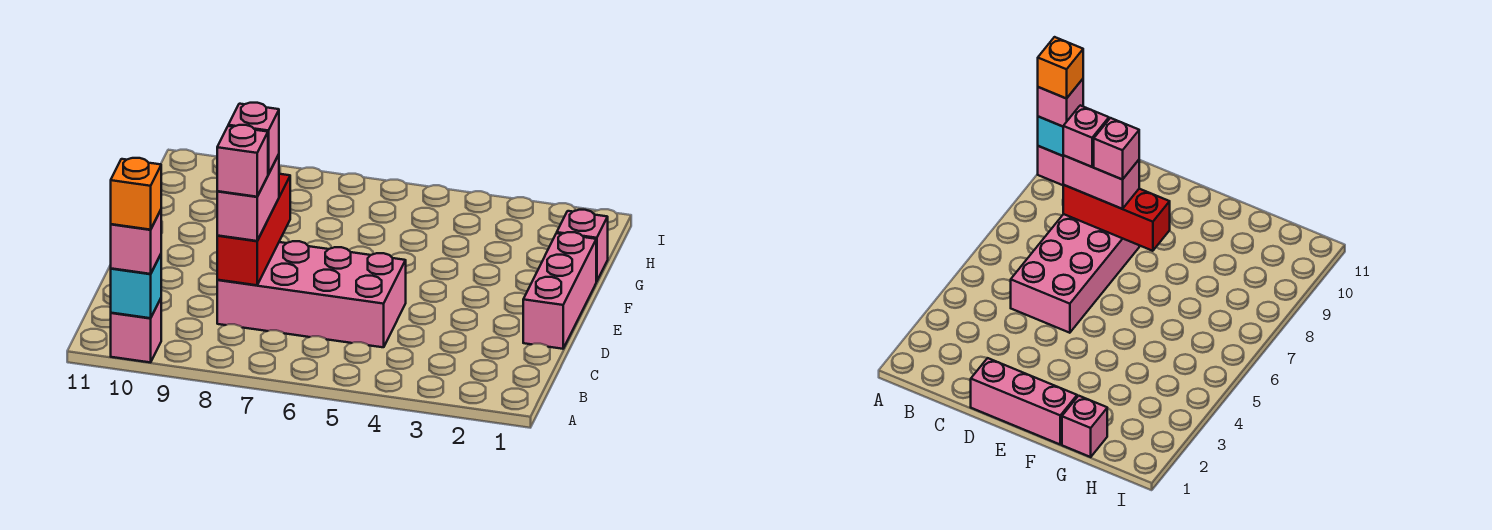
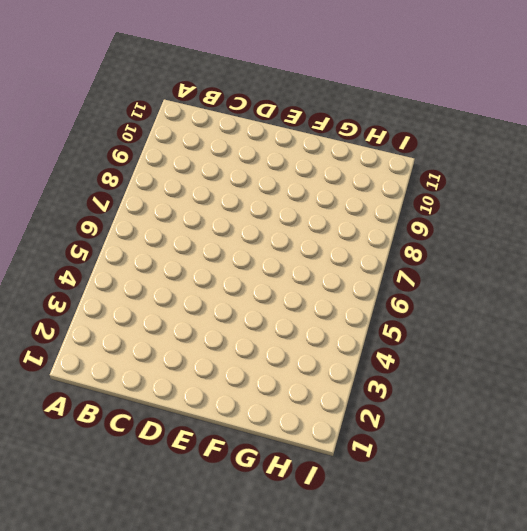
none -> pink brick A10 level 1
none -> pink brick C5:D8 level 1

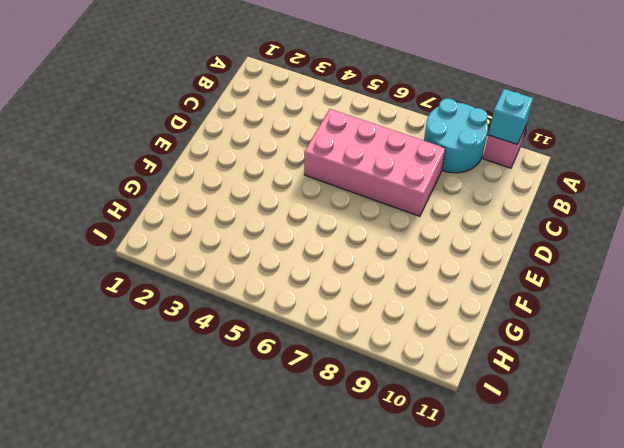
cyan round brick A8:B9 level 1 -> none
none -> pink brick D1:F1 level 1
none -> pink brick G1 level 1

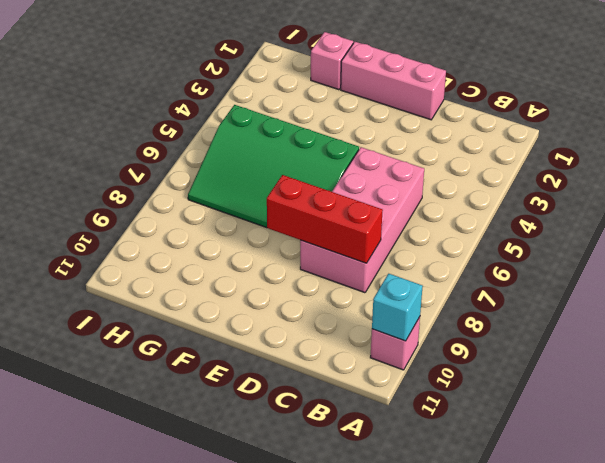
green slope E5:H7 level 1 top 5 -> none
none -> pink brick A10 level 3
none -> pink brick C8:D8 level 3

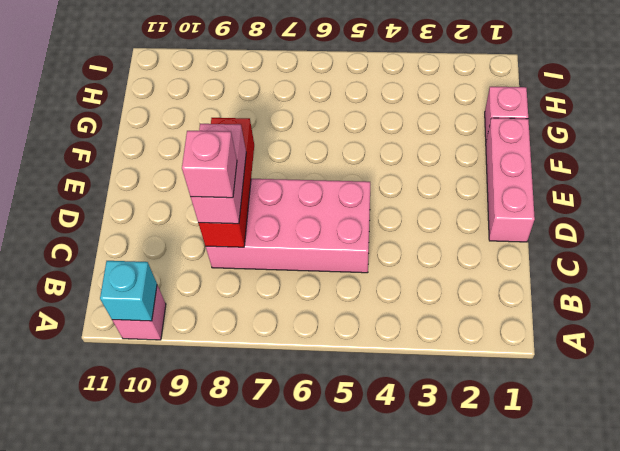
none -> pink brick A10 level 3
none -> orange brick A10 level 4

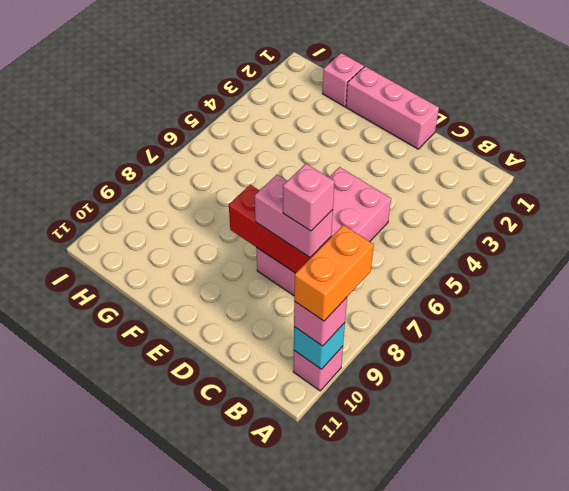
orange brick A9:A10 level 4 -> orange brick A10 level 4
none -> pink brick D8 level 4

